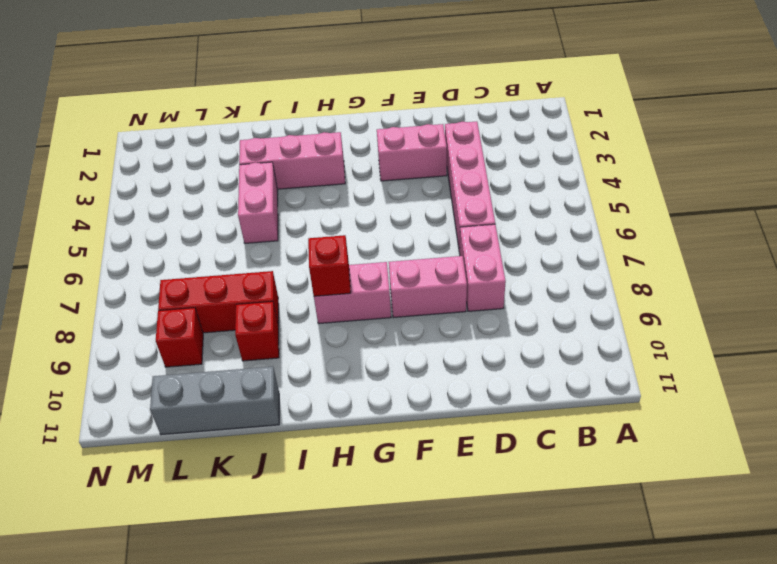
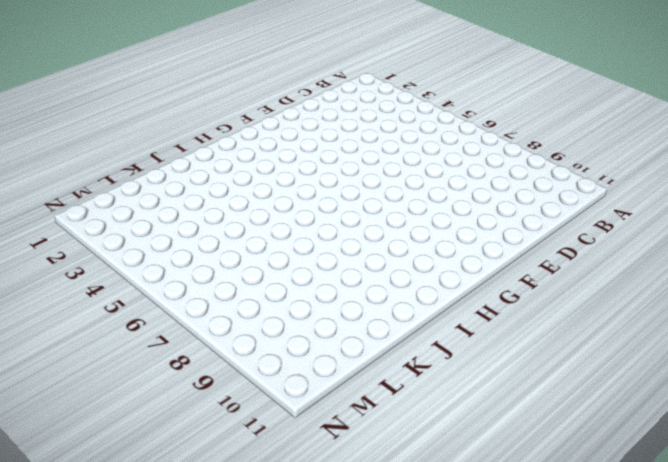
none -> pink brick D3:D6 level 1
none -> pink brick D7:D8 level 1
none -> pink brick E3:F3 level 1

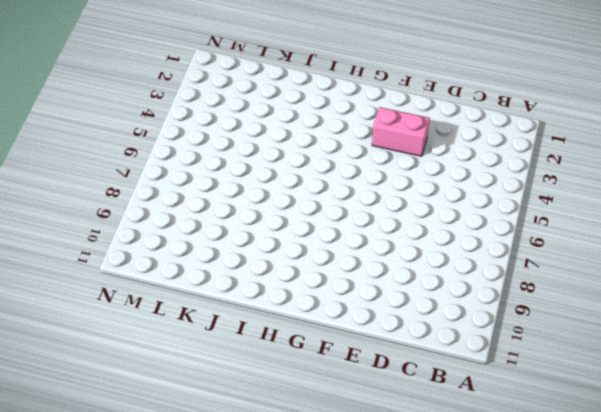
none -> pink brick D3:D6 level 1
none -> pink brick D7:D8 level 1
none -> pink brick E8:F8 level 1

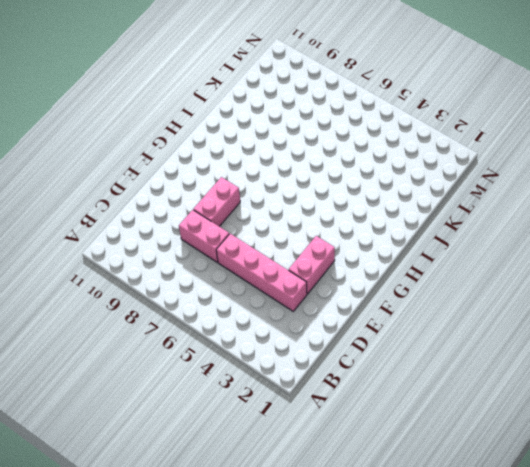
none -> pink brick G8:H8 level 1
none -> pink brick H3:J3 level 1
none -> pink brick J4:J5 level 1

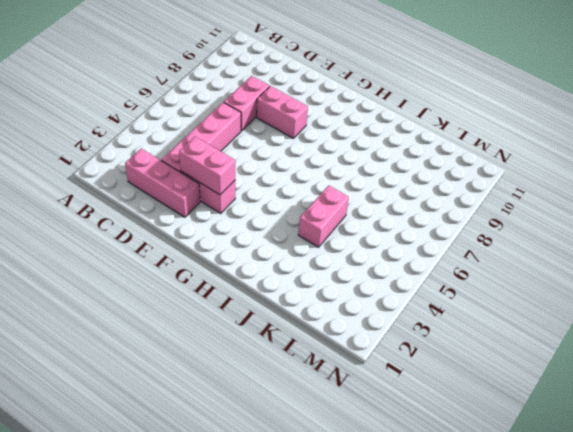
pink brick C2:E2 level 1 -> pink brick H3:J3 level 1
pink brick E3:F3 level 2 -> pink brick G8:H8 level 1
none -> red brick J8:L8 level 1
none -> red brick J9 level 1
none -> grey brick J11:L11 level 1

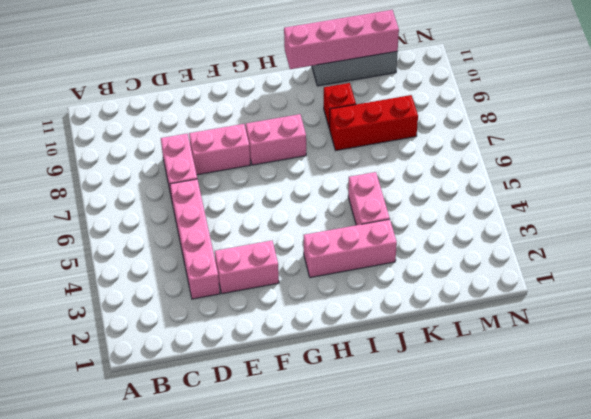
pink brick I11:L11 level 2 -> none
none -> red brick L9 level 1
none -> red brick H8 level 2

